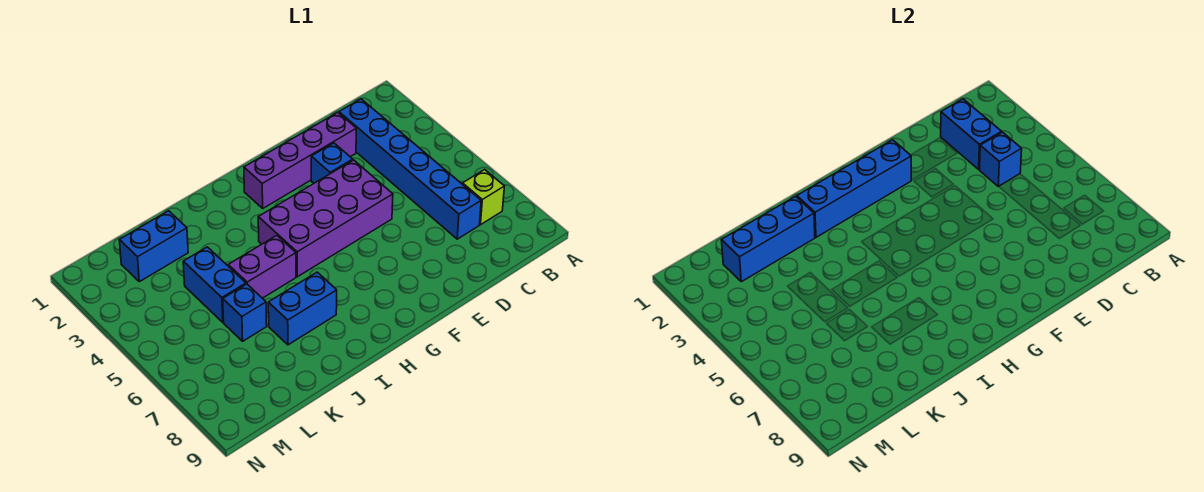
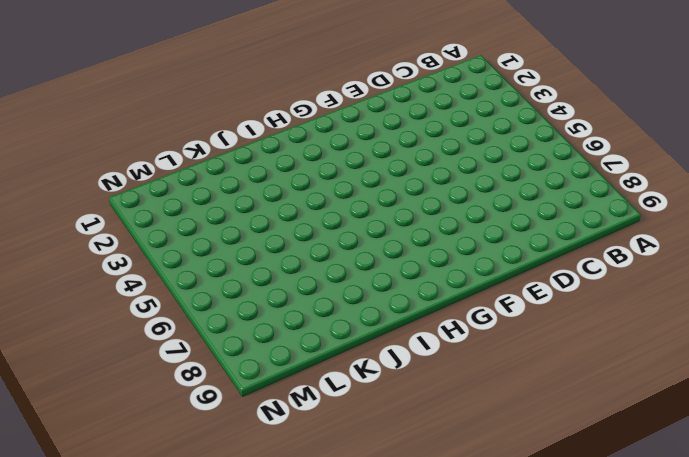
none -> lime brick B7 level 1
none -> blue brick C2:C7 level 1
none -> purple brick D2:G2 level 1

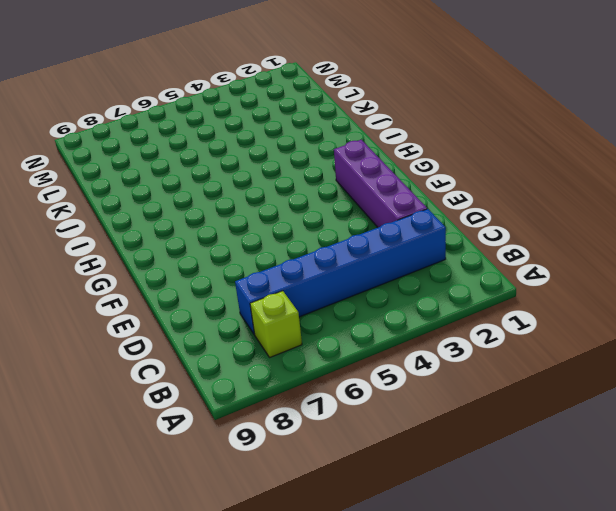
none -> blue brick E3 level 1
none -> purple brick E4:H5 level 1
none -> purple brick I5:J5 level 1

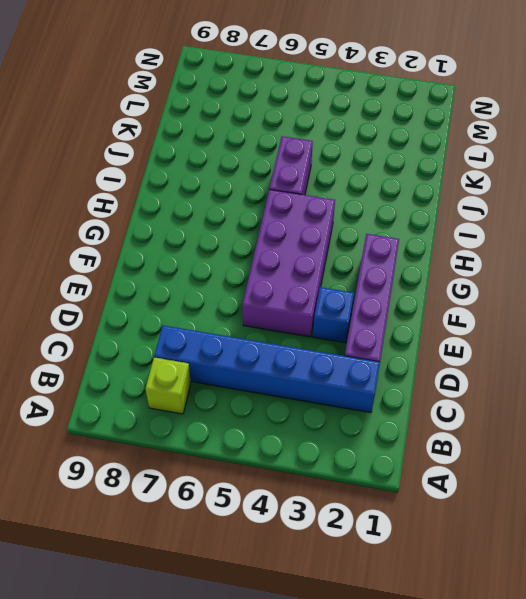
none -> blue brick I7:J7 level 1
none -> blue brick K2:L2 level 1
none -> blue brick K4:K5 level 1

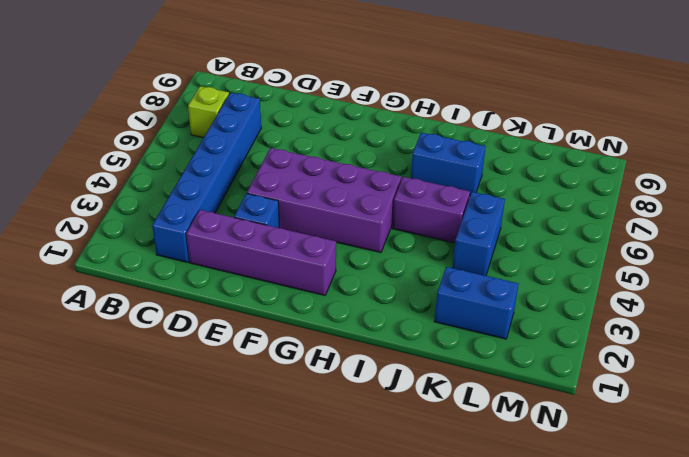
none -> blue brick K6 level 1
none -> blue brick C2:C3 level 2
none -> blue brick C4 level 2

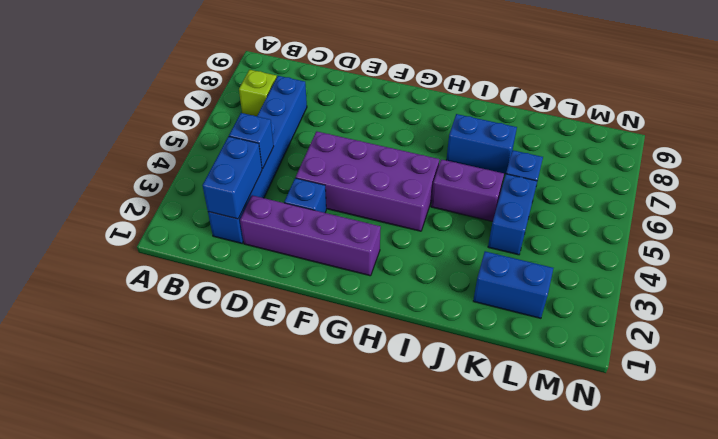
none -> blue brick F2:I2 level 2
none -> blue brick J2:L2 level 2

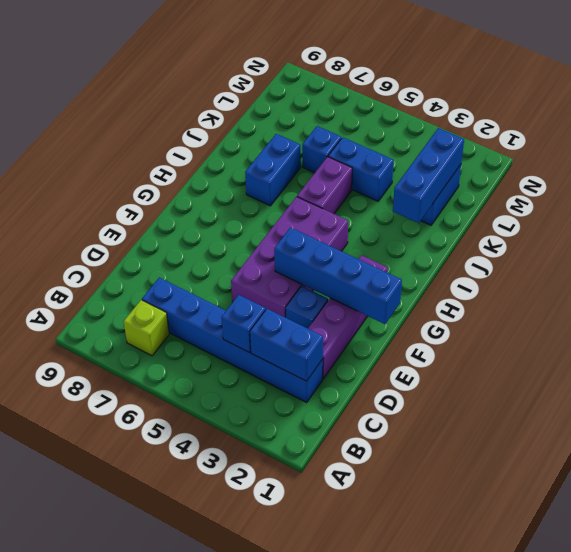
blue brick F1:F4 level 2 -> blue brick F2:I2 level 2

